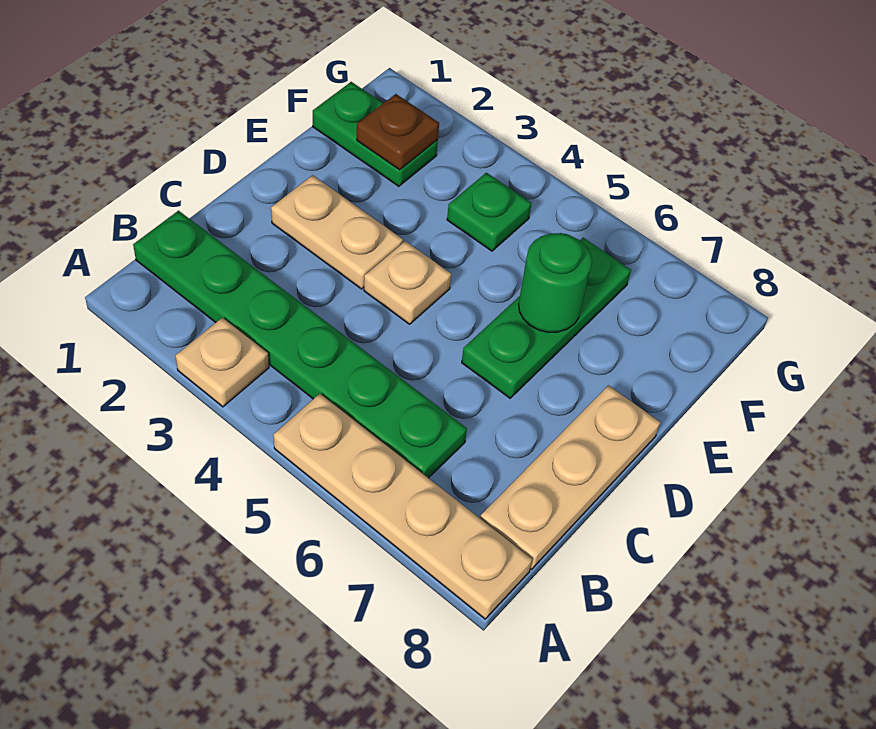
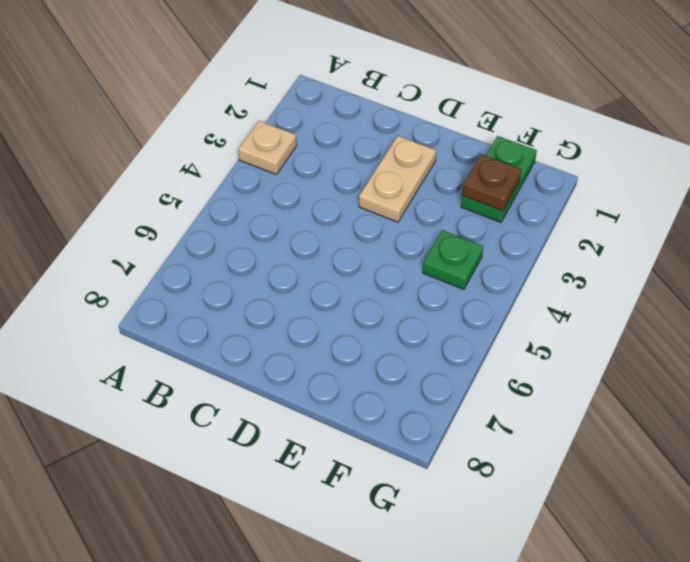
none -> tan plate A5:A8 level 1
none -> green plate B1:B6 level 1

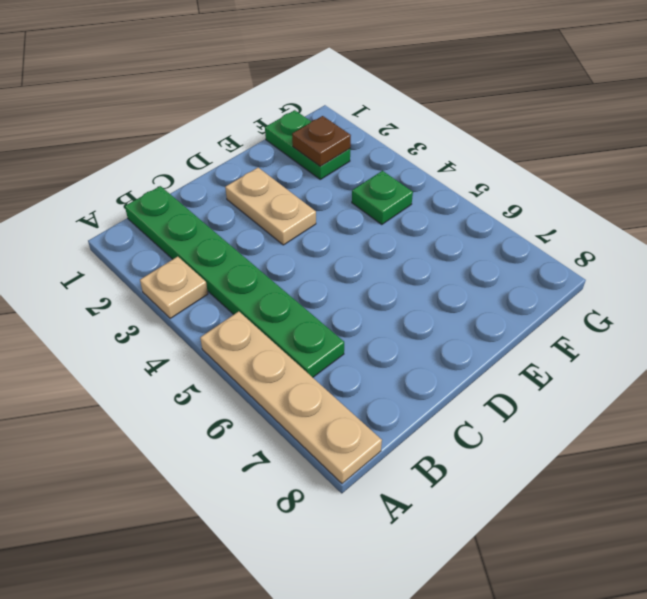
none -> tan plate B8:D8 level 1
none -> tan plate D4 level 1

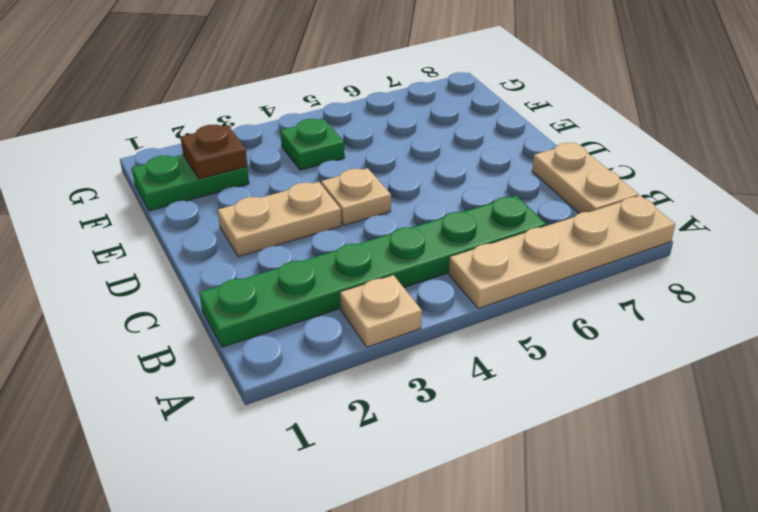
tan plate B8:C8 level 1 -> tan plate B8:D8 level 1
none -> green plate D6:F6 level 1
none -> green round brick E6 level 2

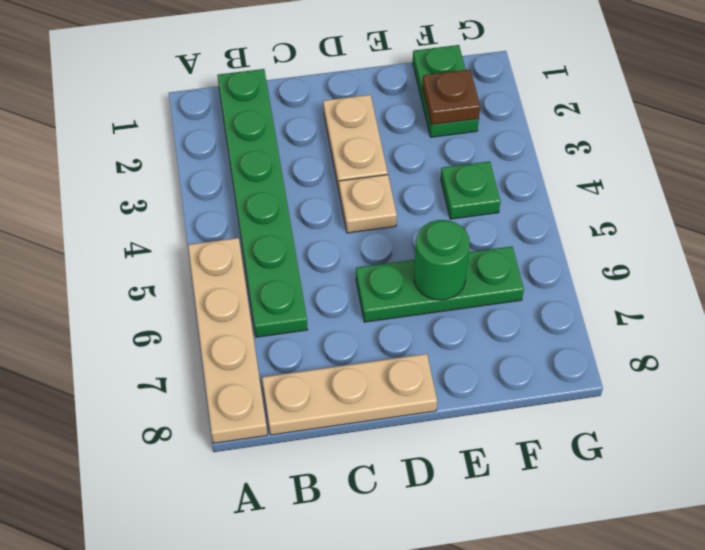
none -> tan plate A3 level 1

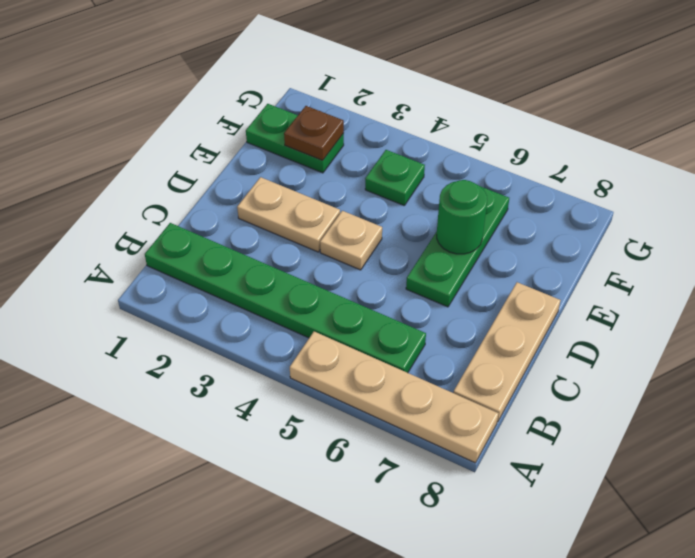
none -> tan plate A3 level 1

